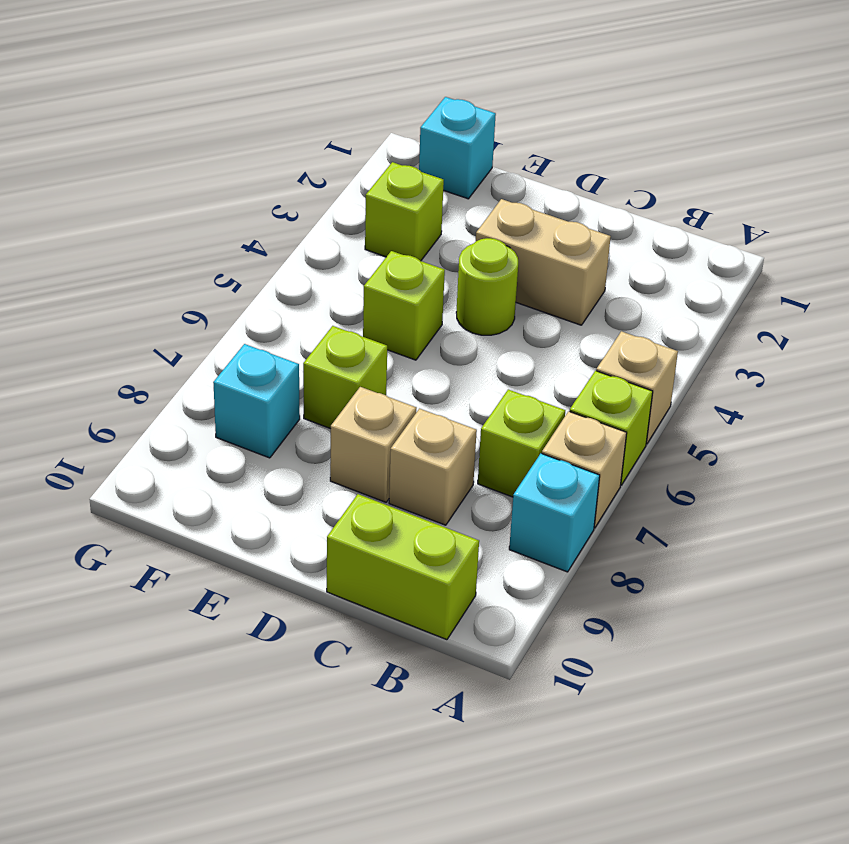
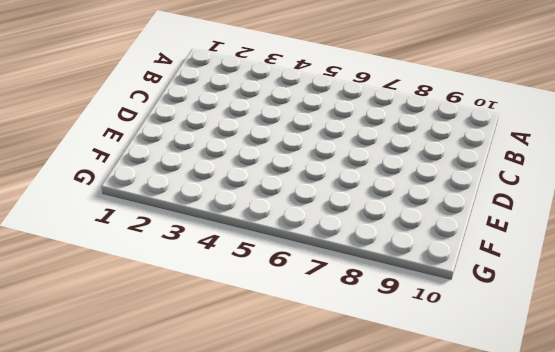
none -> tan brick A5 level 1
none -> lime brick A6 level 1
none -> tan brick A7 level 1

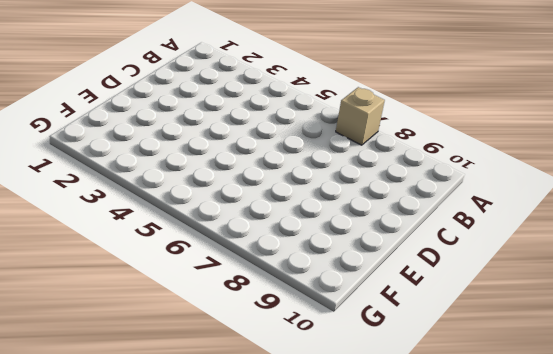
none -> tan brick A5 level 1
none -> lime brick A6 level 1
none -> cyan brick A8 level 1

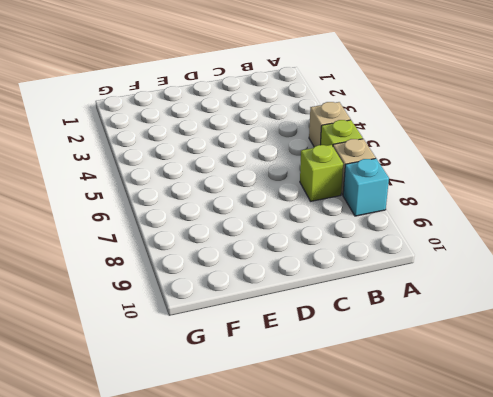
none -> lime brick B10:C10 level 1
none -> tan brick C3:D3 level 1
none -> tan brick C8 level 1

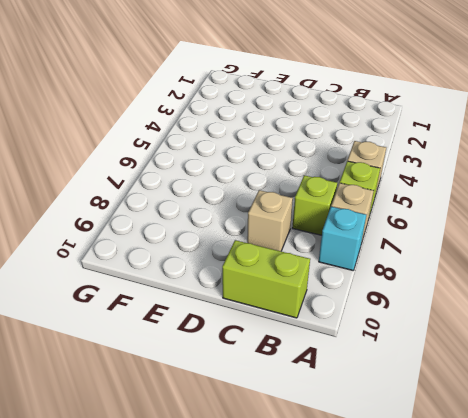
none -> tan brick C3:D3 level 1
none -> lime round brick D4 level 1
none -> tan brick D8 level 1

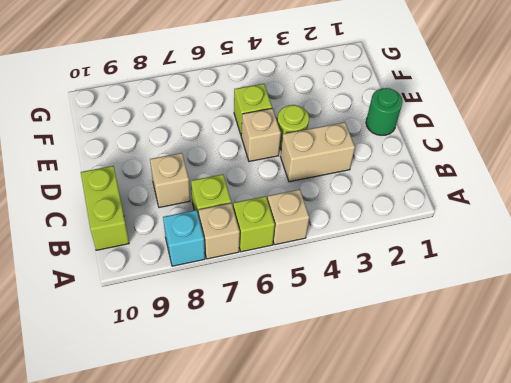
tan brick C3:C4 level 1 -> tan brick C3:D3 level 1
green round brick D1 level 1 -> none
tan brick D5 level 1 -> tan brick D8 level 1
none -> lime brick E7 level 1
none -> cyan brick F1 level 1
none -> lime brick F3 level 1

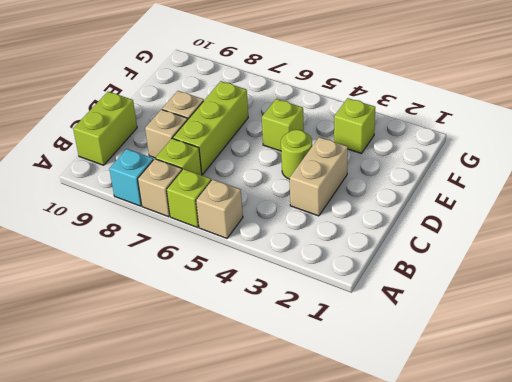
lime brick C7:E7 level 1 -> lime brick E7 level 1
none -> cyan brick F1 level 1
none -> cyan brick F8 level 1

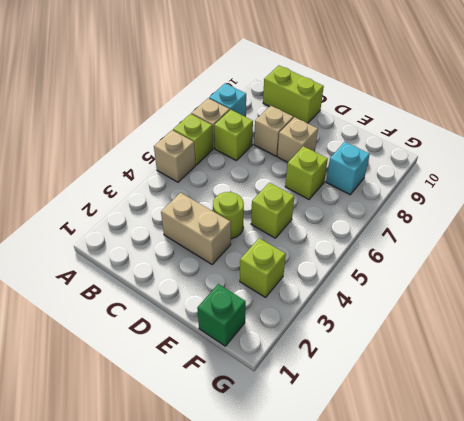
green brick F1 level 1 -> cyan brick F1 level 1

